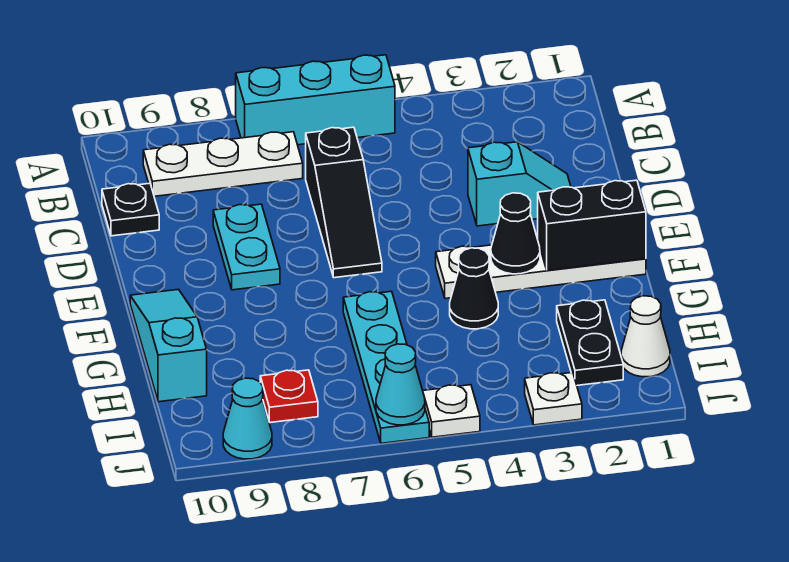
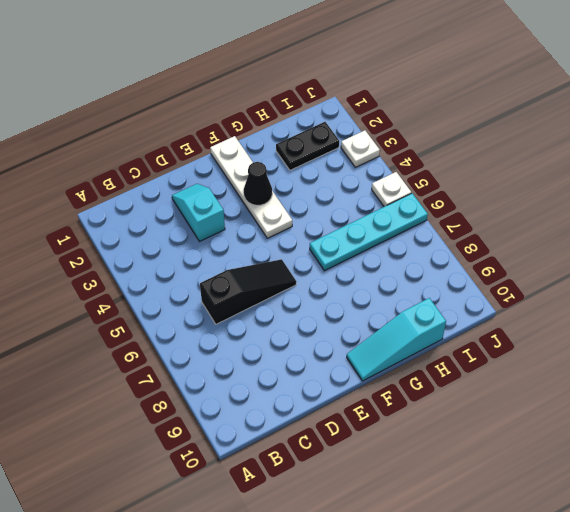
none -> cyan brick A5:A7 level 1
none -> white plate B7:B9 level 1
none -> black plate C10 level 1

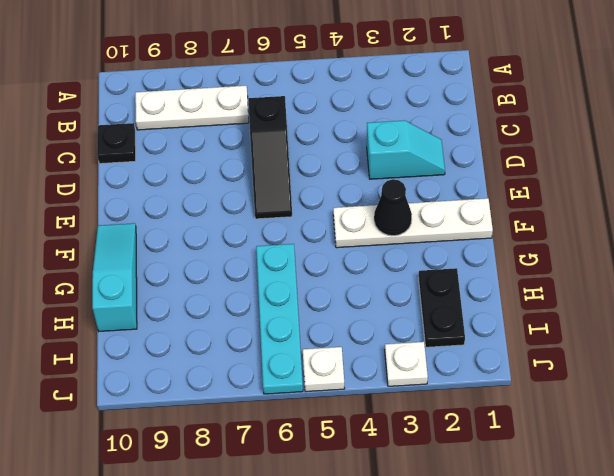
none -> cyan brick A5:A7 level 1
none -> cyan plate D8:E8 level 1
none -> black cone G4 level 1

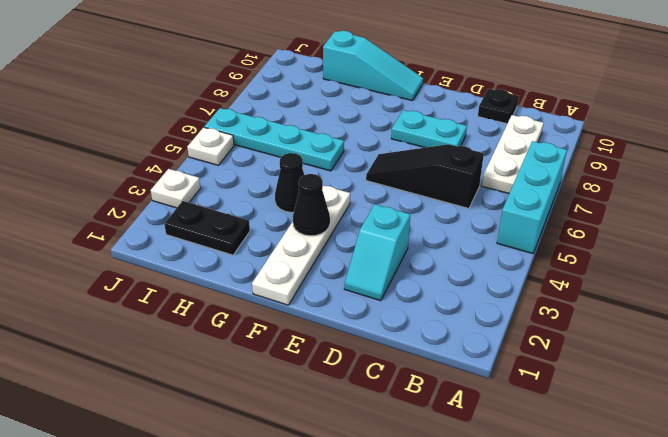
none -> white cone I1 level 1
none -> red plate I8 level 1
none -> cyan cone J9 level 1

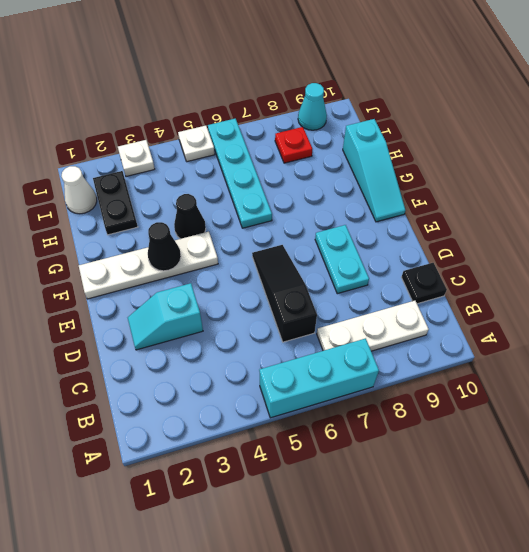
none -> black brick F1:F2 level 2
none -> cyan cone J6 level 2

